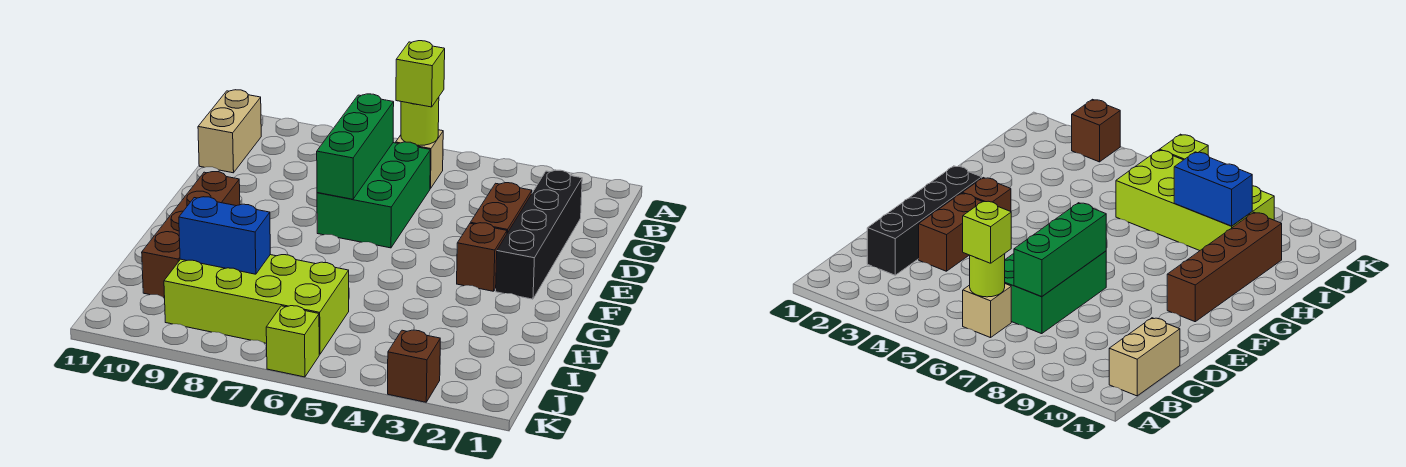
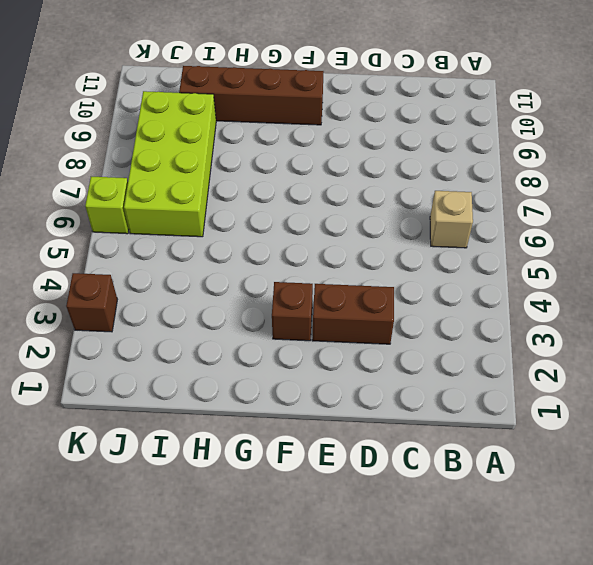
none -> tan brick B11:C11 level 1
none -> black brick C2:F2 level 1
none -> green brick C6:E7 level 1

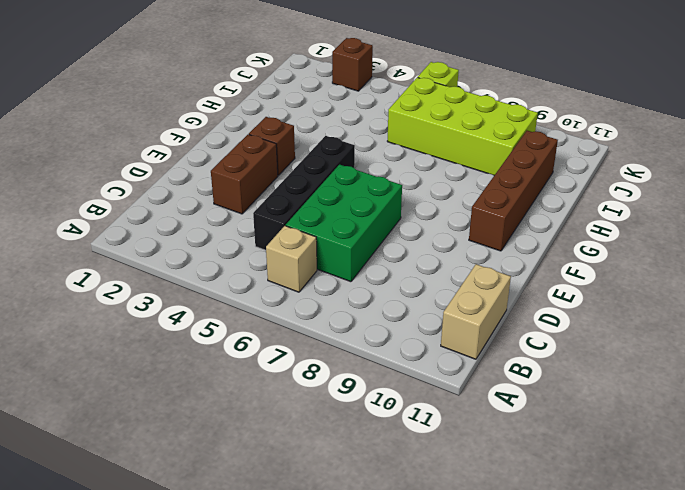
black brick C5:F5 level 1 -> black brick C2:F2 level 1
none -> lime round brick B6 level 2
none -> green brick C7:E7 level 2
none -> blue brick I8:I9 level 2

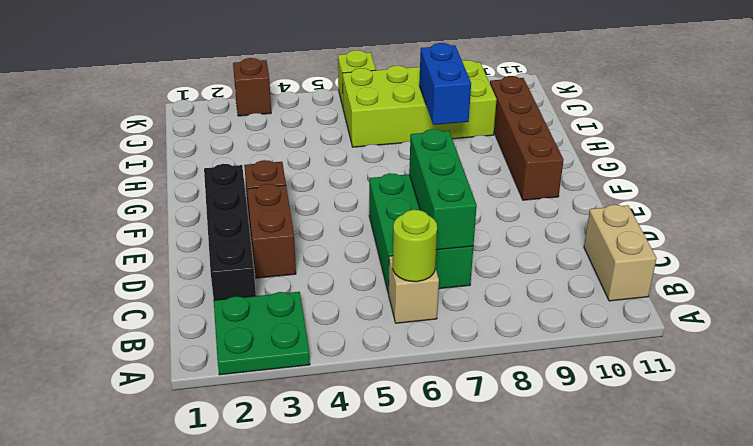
green plate A2:B3 level 1 -> none
blue brick H8:I8 level 2 -> blue brick I8:I9 level 2
none -> lime brick B6 level 3

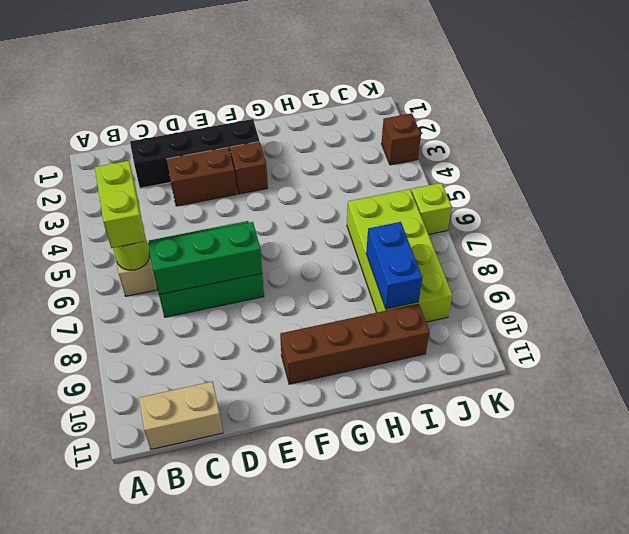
lime brick B5:B6 level 3 -> lime brick B6 level 3

